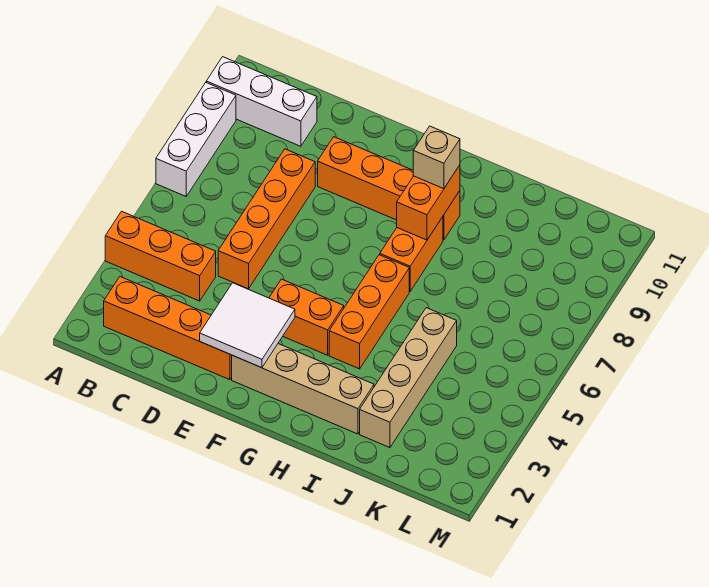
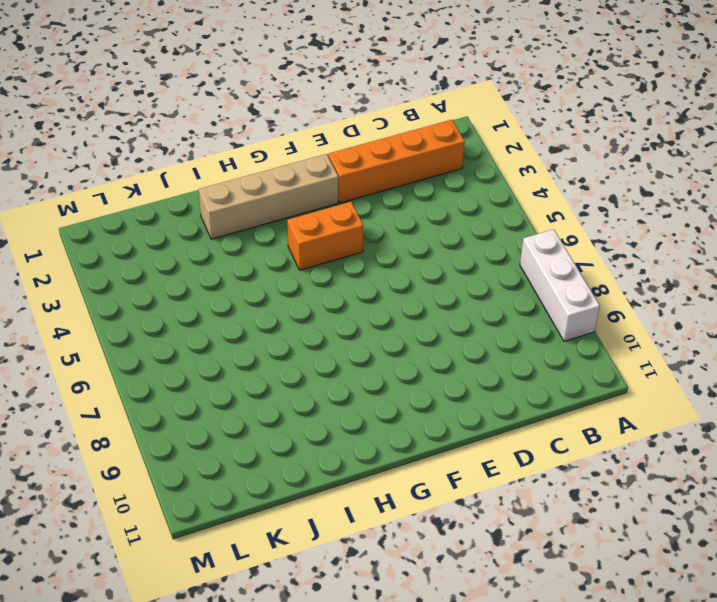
none -> orange brick A4:C4 level 1
none -> white brick A10:C10 level 1
none -> orange brick D5:D8 level 1

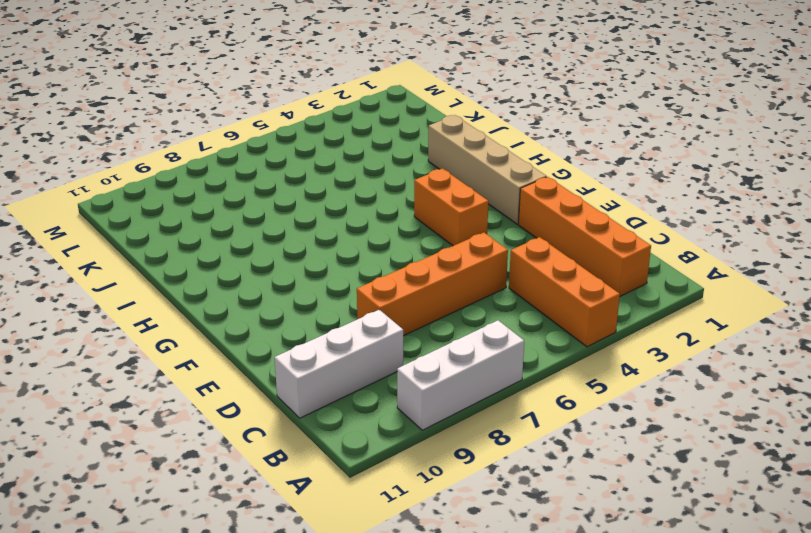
white brick C9:C11 level 1 -> white brick A10:C10 level 1
none -> orange brick E9:H9 level 1
none -> orange brick H4:H6 level 1
none -> orange brick H7:H8 level 1

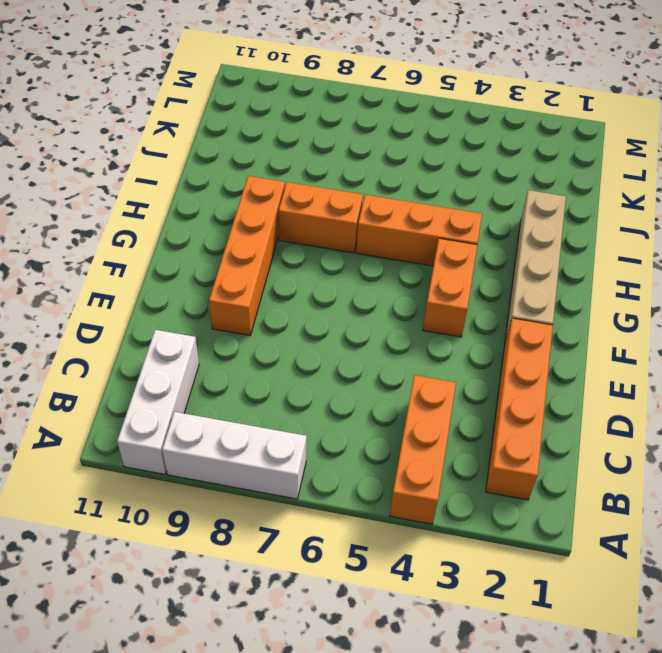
none -> orange brick D5:D8 level 1
none -> tan brick J2:J5 level 1
none -> white tile E2:F3 level 2

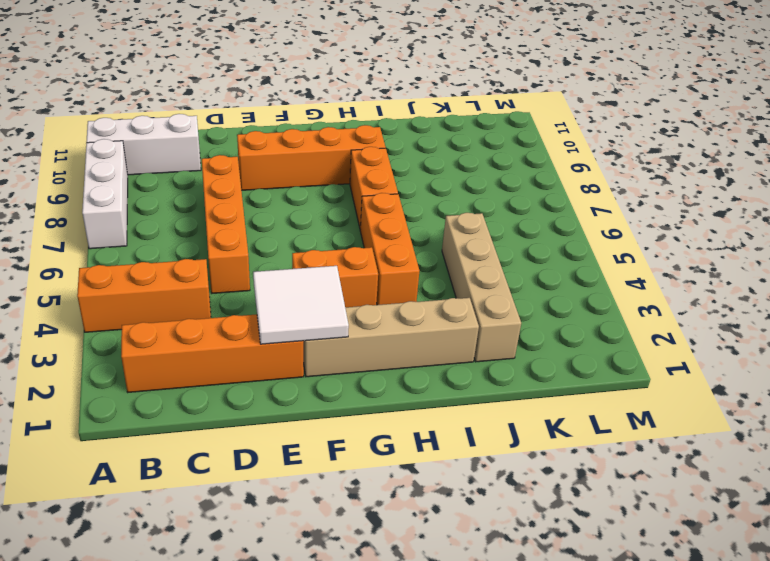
none -> orange brick H8:H9 level 2
none -> tan brick H9 level 3

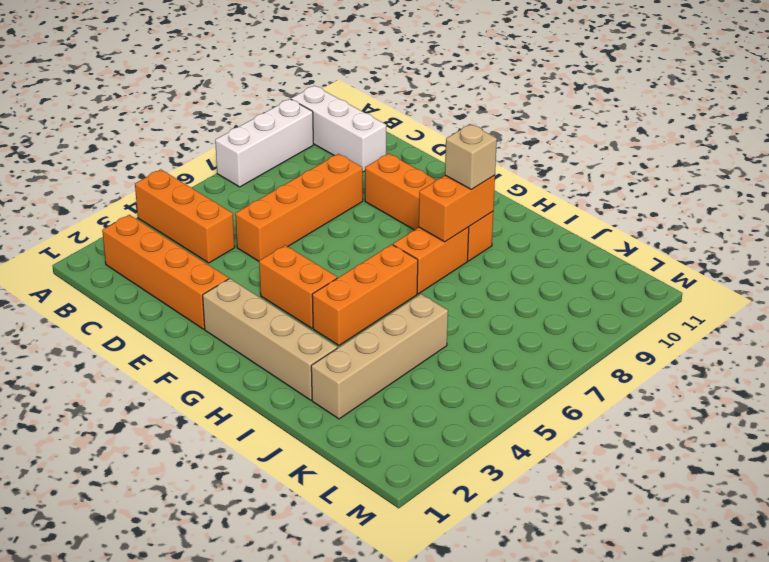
none -> white tile E2:F3 level 2

